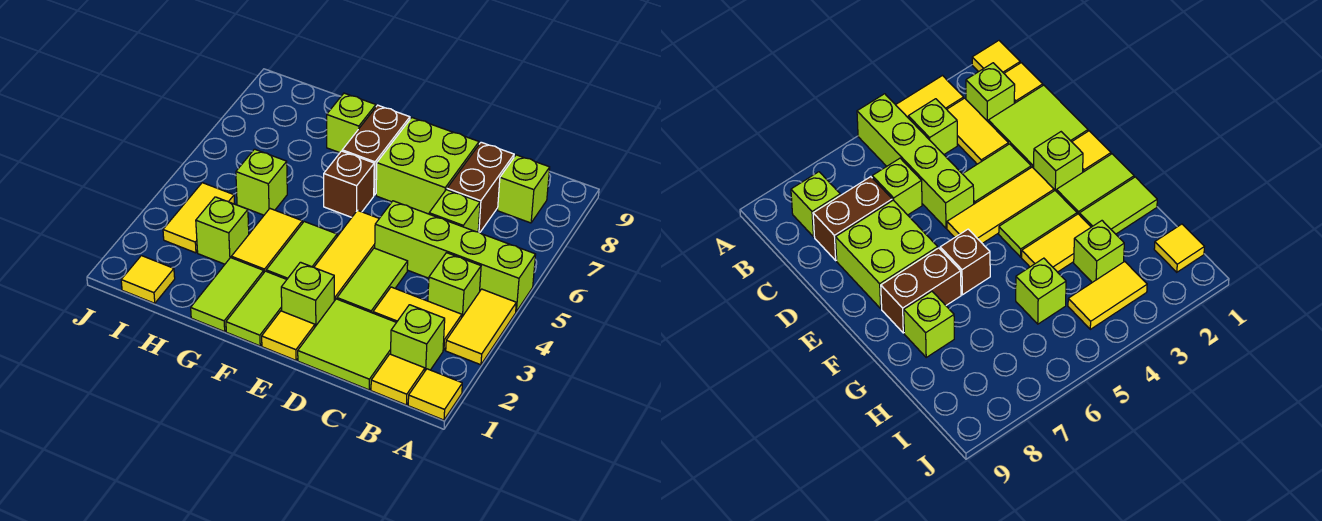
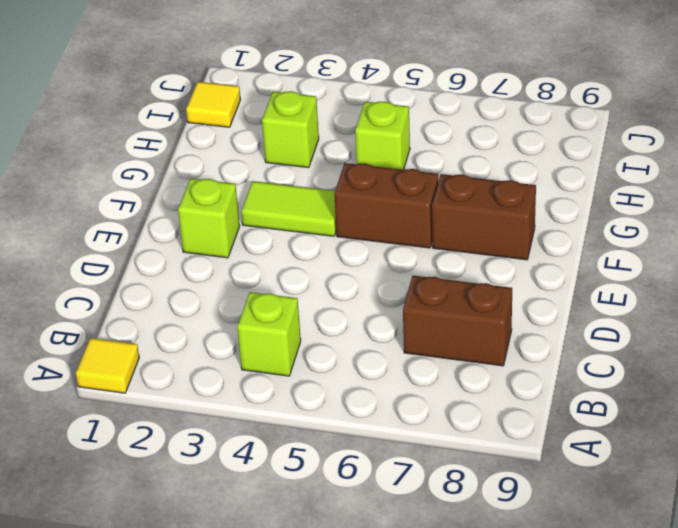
brown brick F5:F6 level 1 -> brown brick F6 level 1
none -> yellow tile A3:A4 level 1
none -> lime brick A5:D5 level 1
none -> yellow tile B1 level 1

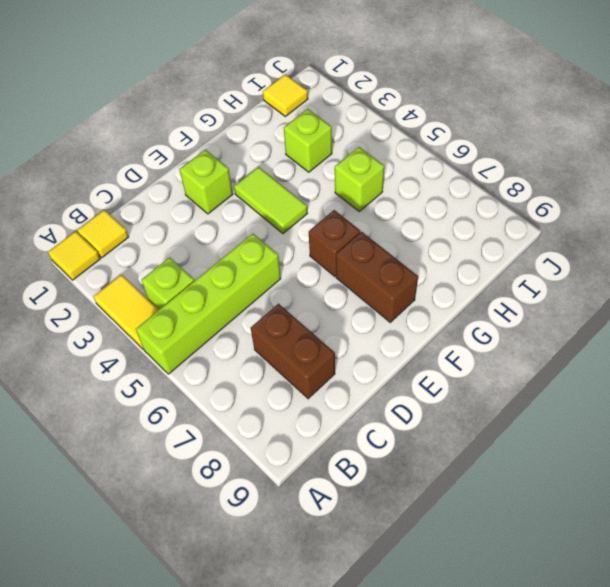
none -> lime brick B2 level 1
none -> yellow tile B3:C3 level 1
none -> lime brick B8 level 1

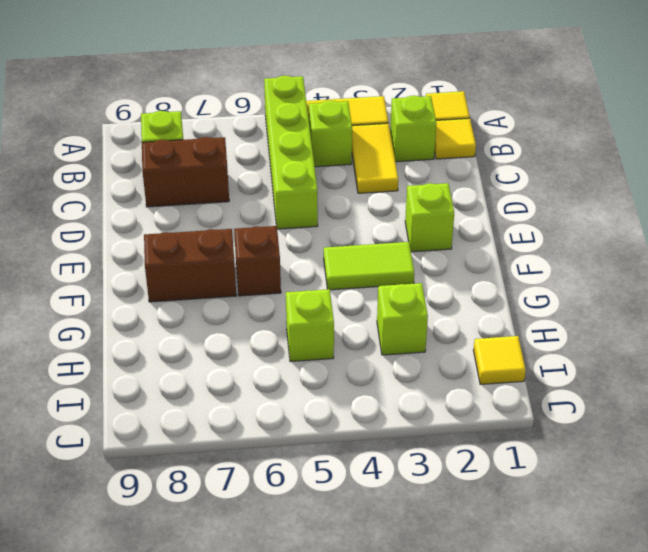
none -> lime tile C1:D2 level 1
none -> lime brick C6 level 1
none -> lime tile D3:D4 level 1

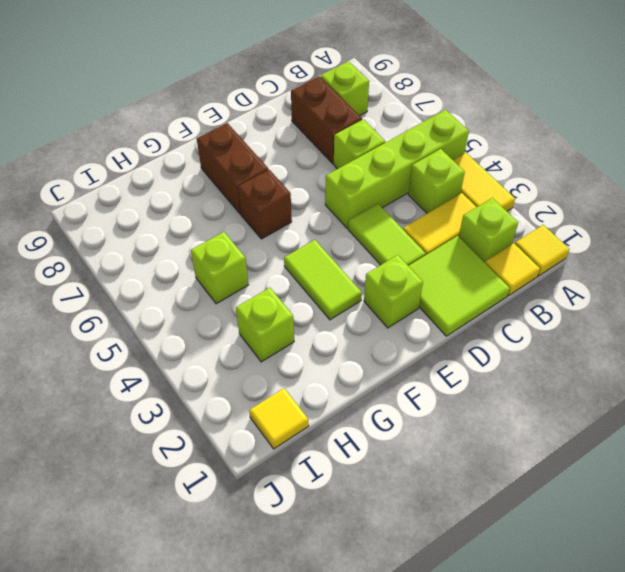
none -> lime brick D7:E8 level 1
none -> yellow tile E1 level 1
none -> yellow tile E3:E5 level 1

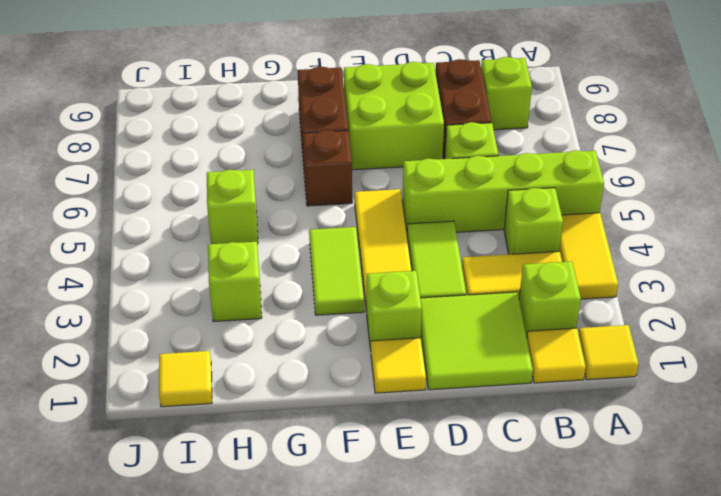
none -> lime tile F1:F2 level 1
none -> lime tile G1:G2 level 1
none -> yellow tile G3:G4 level 1

